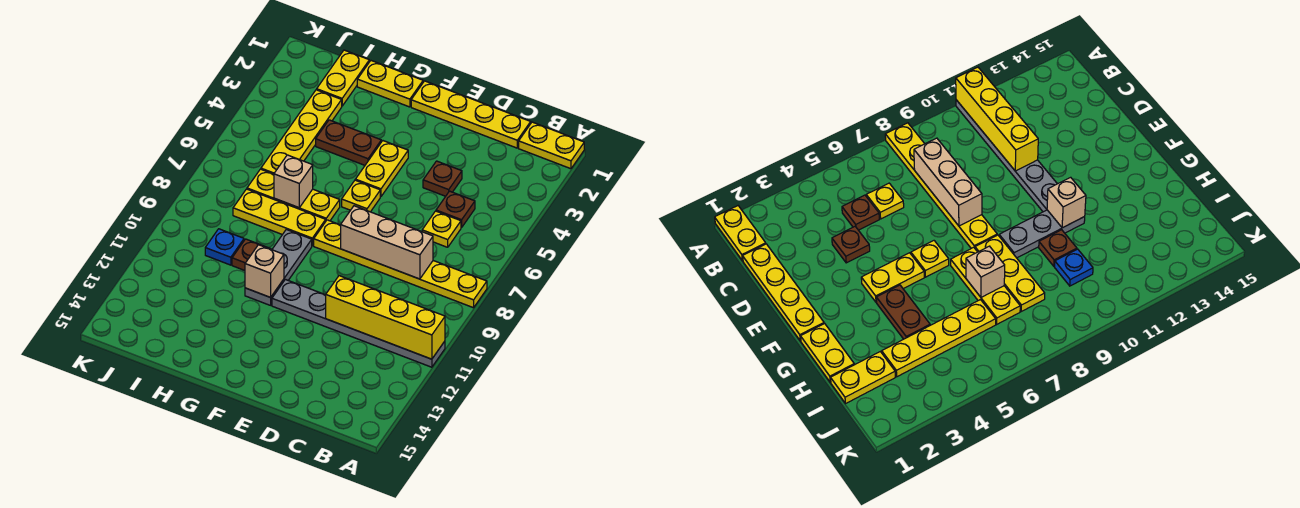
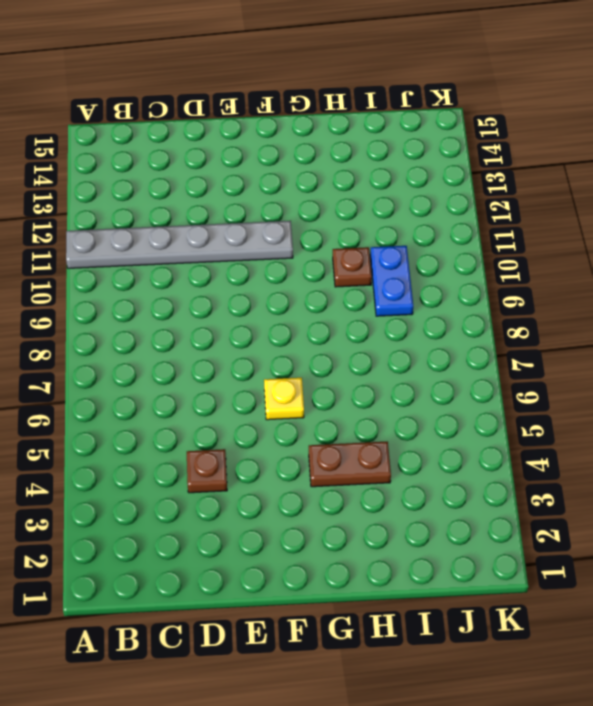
blue plate I9:I10 level 1 -> blue plate I10 level 1
none -> yellow plate A1:B1 level 1
none -> yellow plate A8:F8 level 1
none -> yellow plate C1:F1 level 1

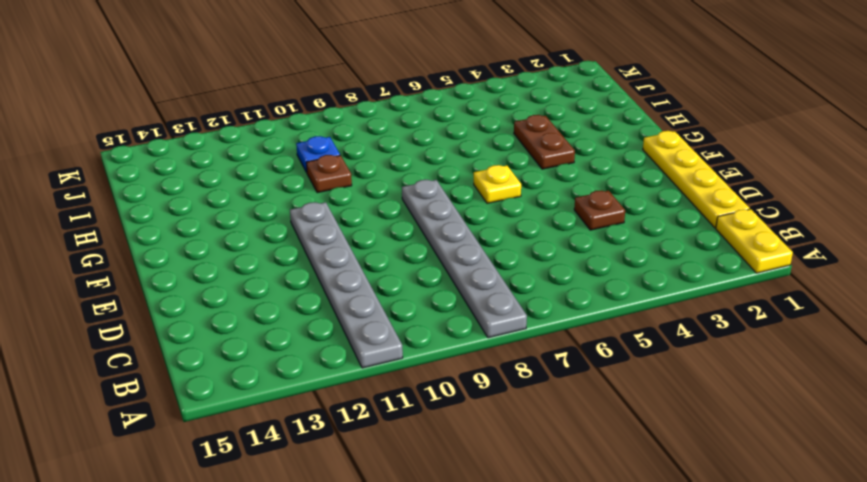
grey plate A8:F8 level 1 -> yellow plate A8:F8 level 1
none -> brown plate C5 level 1
none -> yellow plate C6 level 1
none -> yellow plate F4:F5 level 1

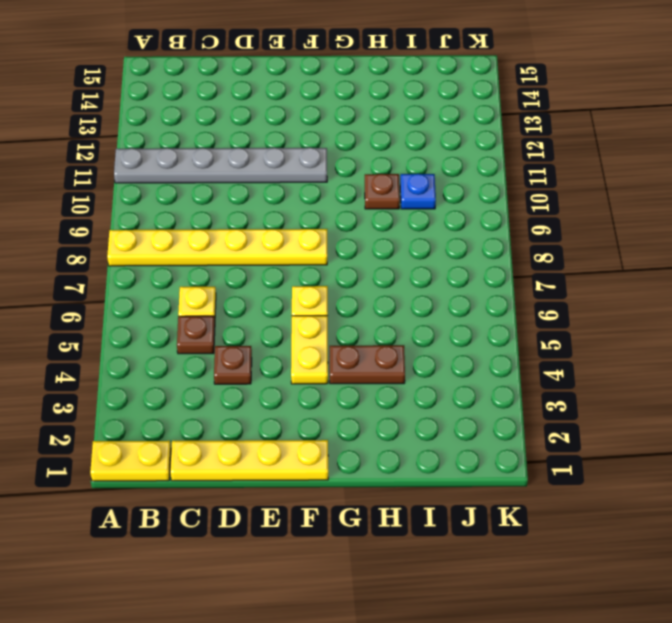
none -> yellow plate G1:H1 level 1
none -> yellow plate G7:I7 level 1
none -> yellow plate G8:I8 level 1

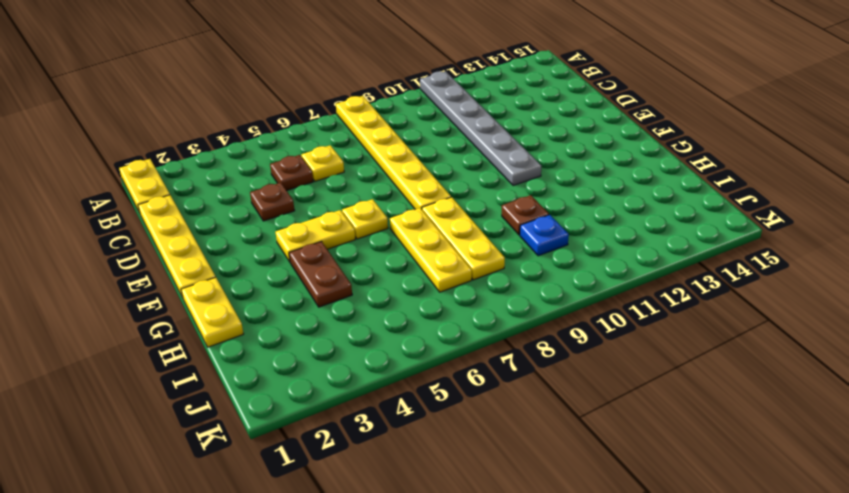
none -> grey plate G9:G11 level 1
none -> yellow plate I1:I2 level 1
none -> yellow plate I3:I6 level 1

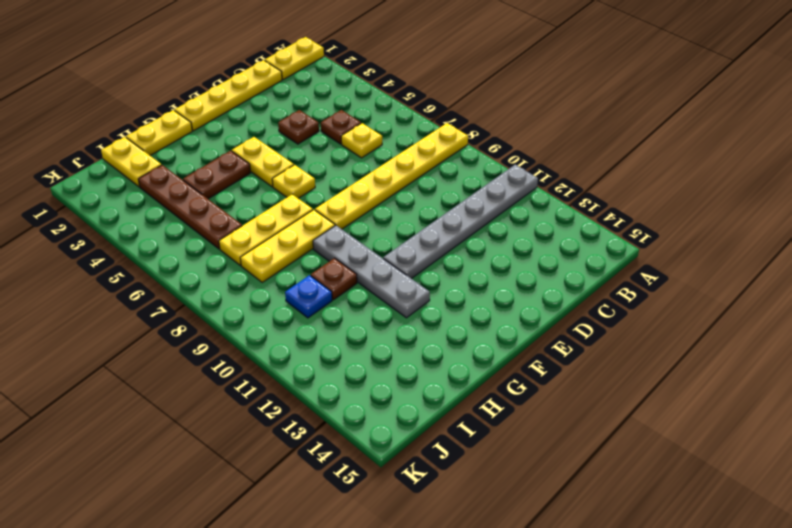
grey plate G9:G12 level 1 -> grey plate G9:G11 level 1
brown plate I3:I6 level 1 -> yellow plate I3:I6 level 1
none -> yellow brick A11:D11 level 2
none -> tan brick C8:E8 level 2
none -> tan brick G11 level 2

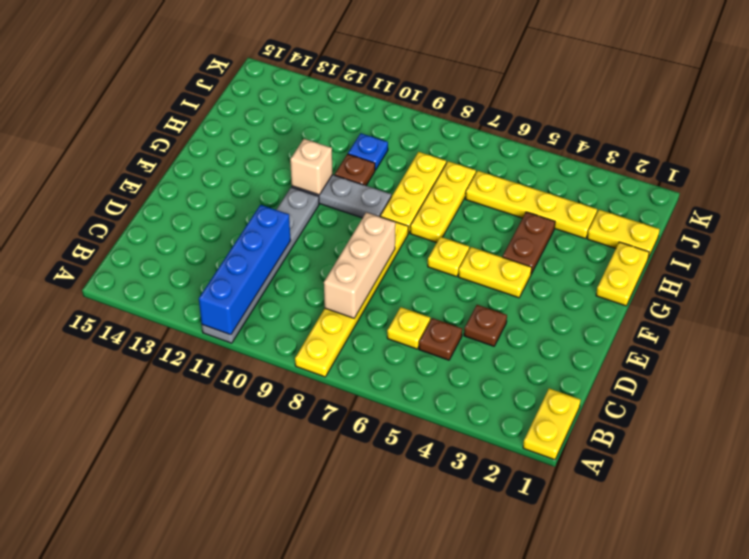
blue brick A11:D11 level 2 -> yellow brick A11:D11 level 2
none -> yellow plate C1:F1 level 1
none -> tan brick H7 level 2

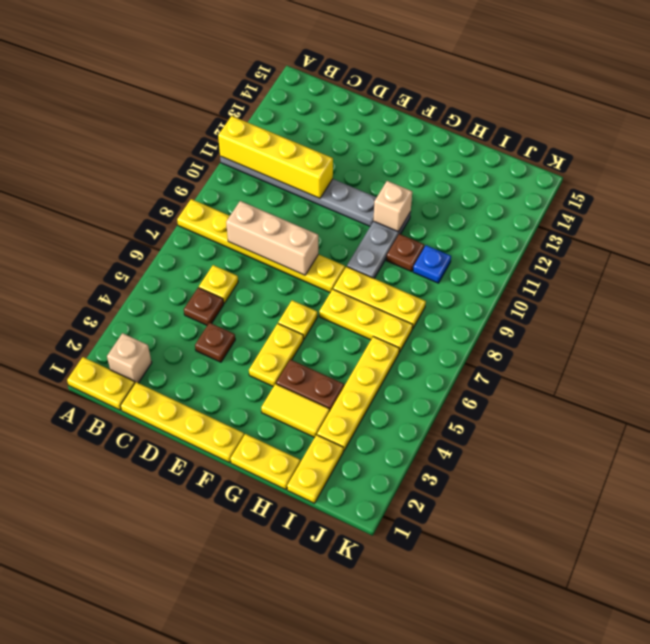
tan brick B2 level 1 -> tan brick H7 level 2
yellow tile G3:H3 level 1 -> none

